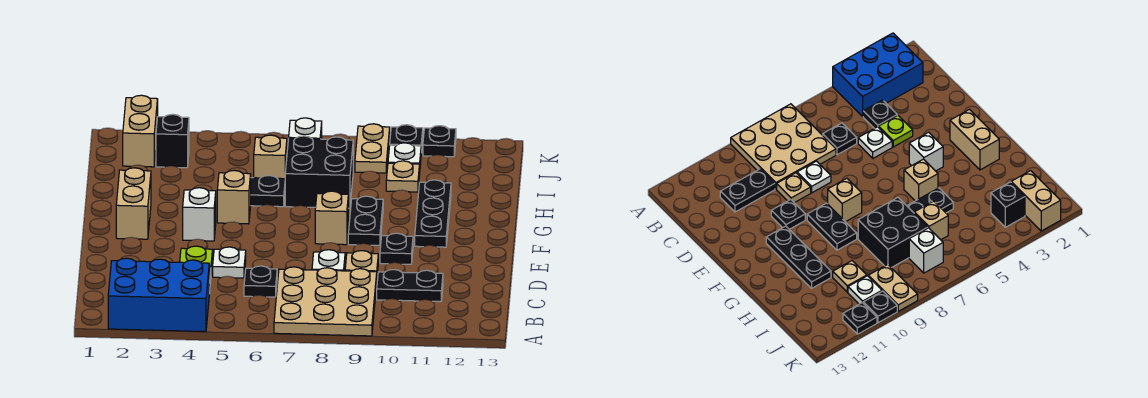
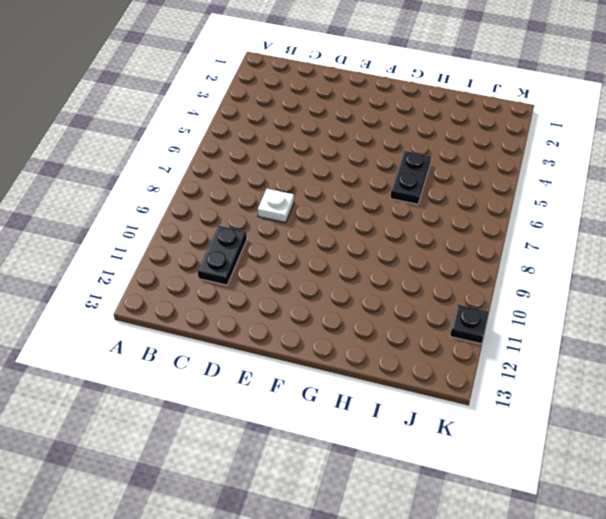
none -> blue brick A2:B4 level 1
none -> tan plate A7:C9 level 1
none -> black plate C4 level 1

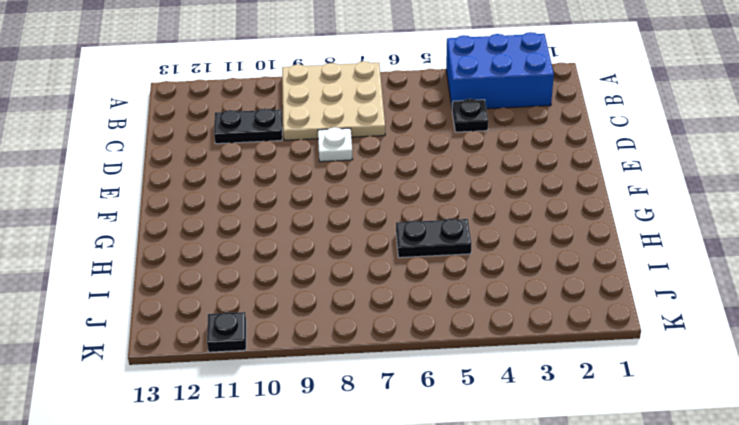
none -> black plate C6 level 1
none -> lime plate D4 level 1
none -> white plate D5 level 1

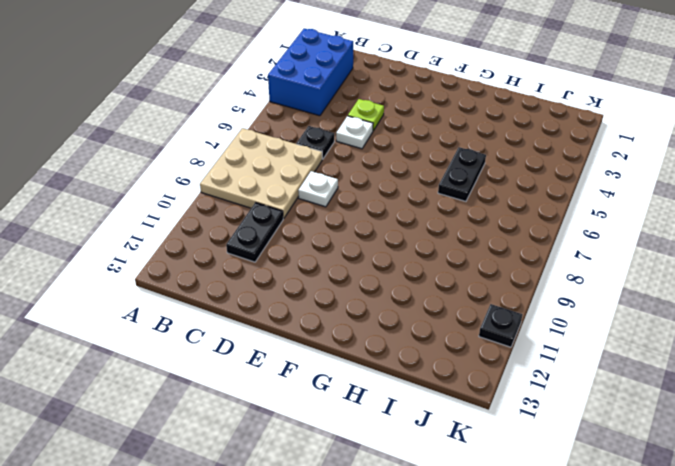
none -> black plate C4 level 1
none -> tan plate D9 level 1
none -> black plate E10 level 1

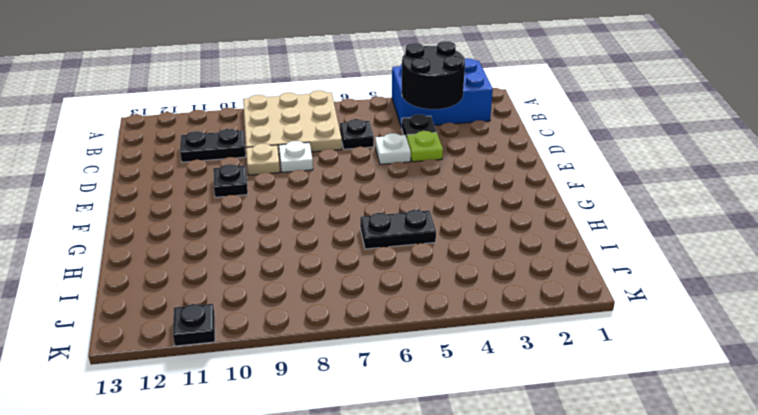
black round brick B3:C4 level 2 -> none
none -> tan brick F2:G2 level 1
none -> white brick F4 level 1
none -> tan brick F8 level 1

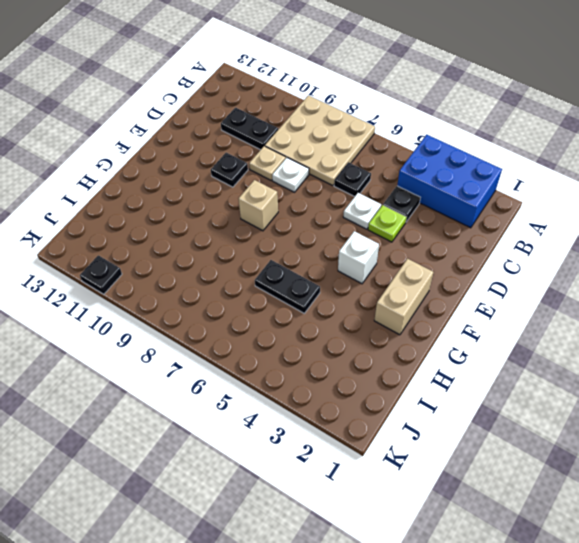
none -> black plate F9:G9 level 1
none -> black plate F11:H11 level 1
none -> tan brick G5 level 1

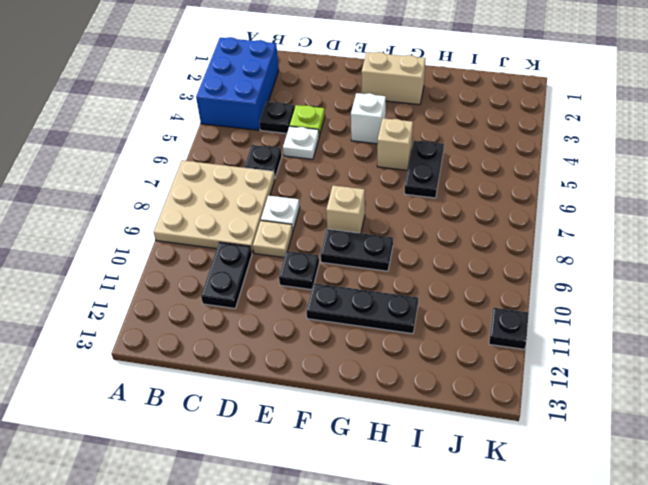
none -> black brick H7:I8 level 1
none -> tan brick I6 level 1
none -> tan plate I10 level 1

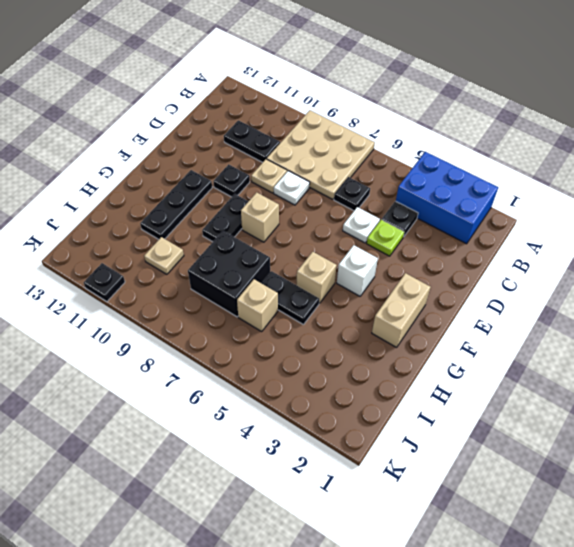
none -> tan brick J2:K2 level 1
none -> black brick J3 level 1
none -> white brick J7 level 1

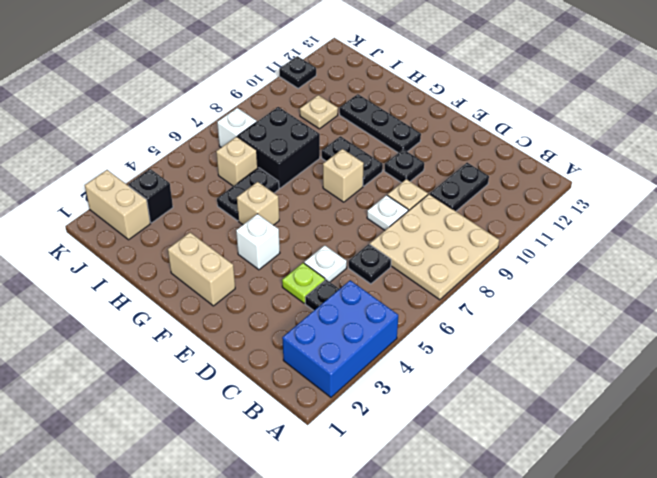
none -> tan plate J9:K9 level 1
none -> white plate J10 level 1
none -> black plate K10 level 1

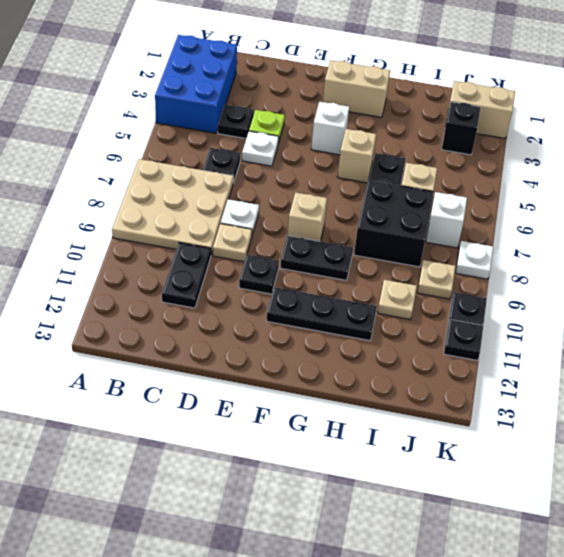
tan plate J9 level 1 -> tan plate J9:K9 level 1
white plate K8 level 1 -> white plate J10 level 1

